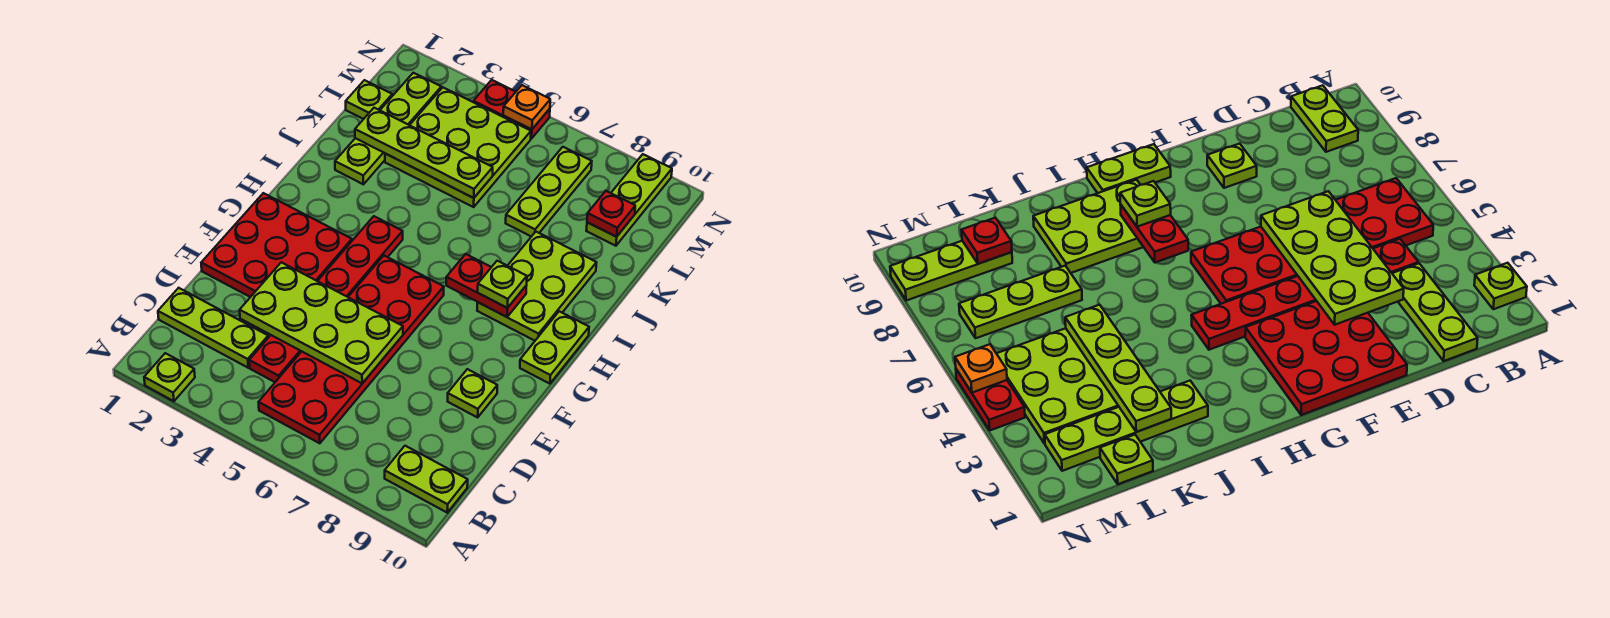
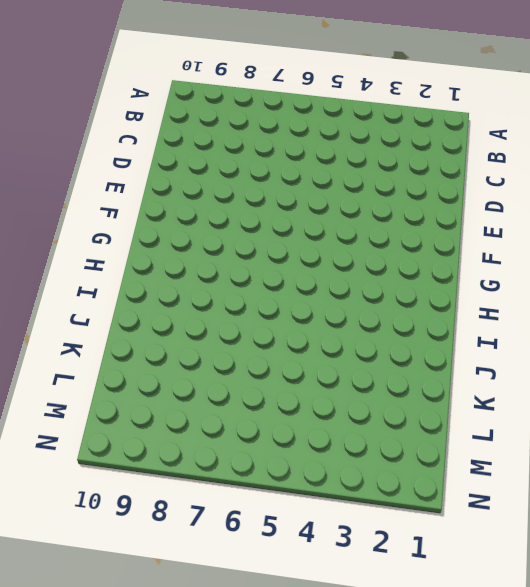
none -> lime plate A2 level 1
none -> red plate B5:G6 level 1
none -> lime plate B9:B10 level 1

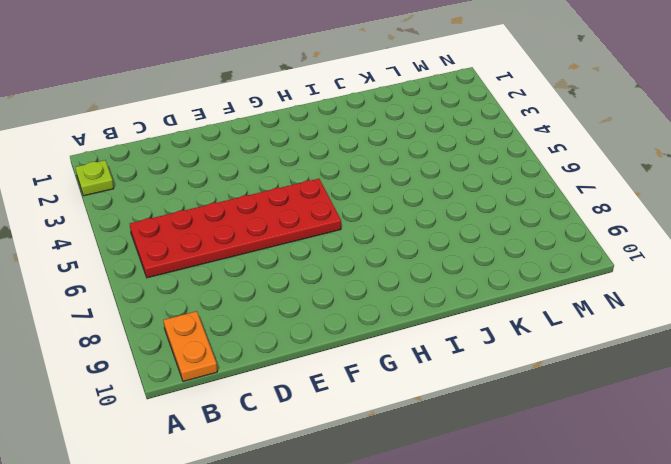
orange plate B9:B10 level 1 -> lime plate B9:B10 level 1
none -> lime plate C1:C3 level 1
none -> red plate C4:H4 level 1
none -> red plate E1:G3 level 1

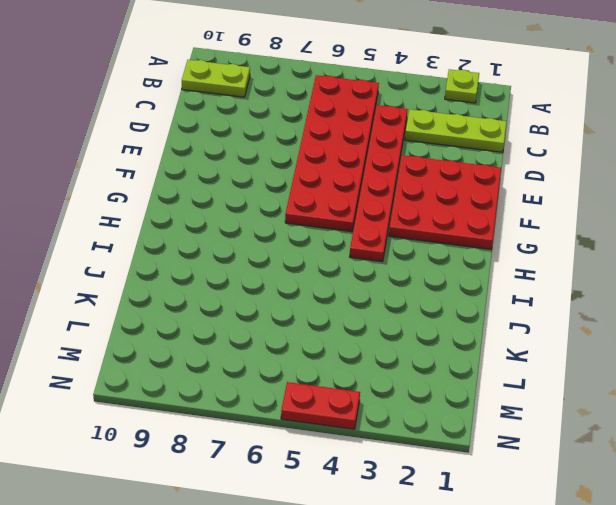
none -> lime plate E9 level 1
none -> lime plate G10:H10 level 1
none -> lime plate H8:J9 level 1

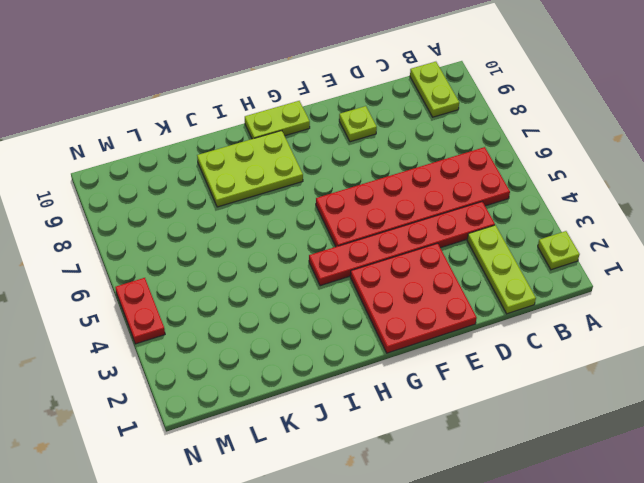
none -> lime plate J2:M2 level 1
none -> lime plate K3:M5 level 1
none -> lime plate K7:M7 level 1

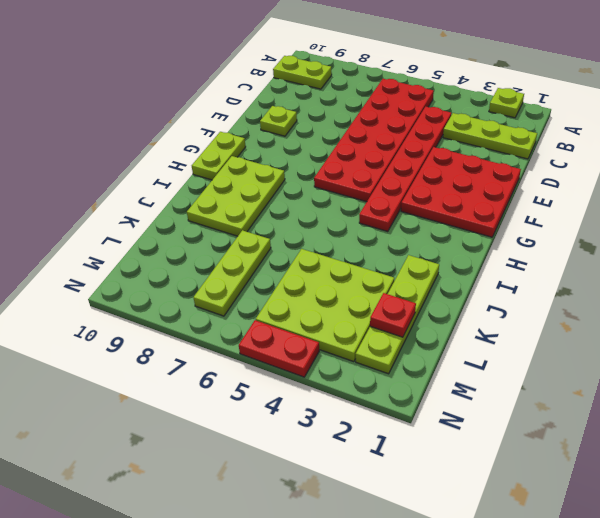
red plate L2 level 2 -> red plate L9 level 2
none -> lime plate L1 level 1
none -> lime plate L9:N9 level 1
none -> lime plate D3:E6 level 2

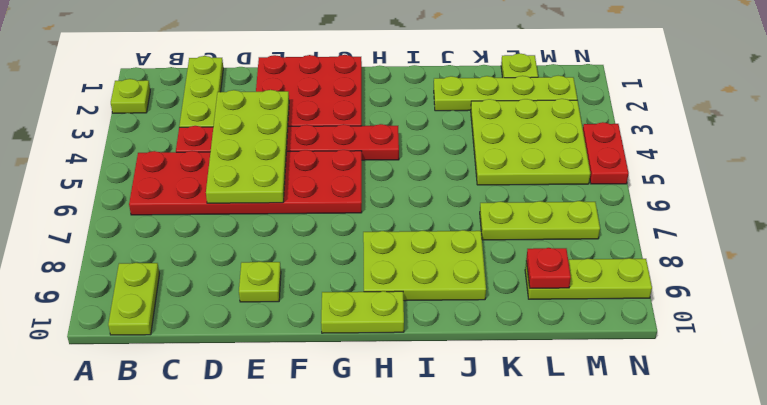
none -> red plate H7:H8 level 2
none -> lime plate K2:K5 level 2
none -> orange plate N5 level 2

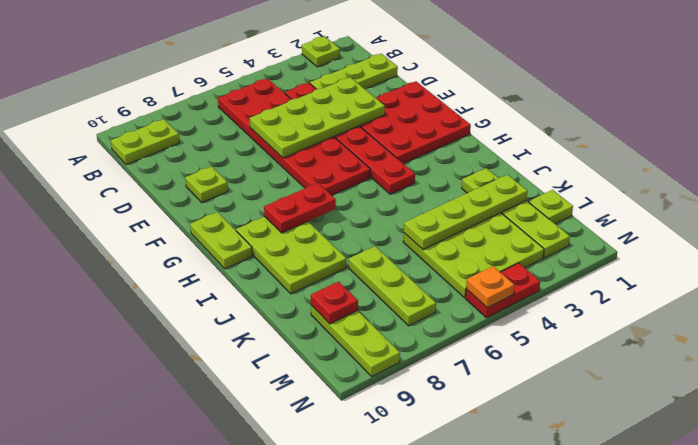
none -> lime plate H8 level 3

